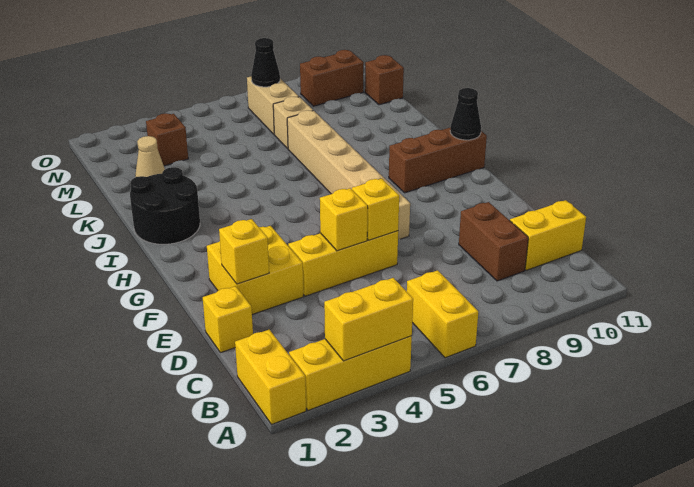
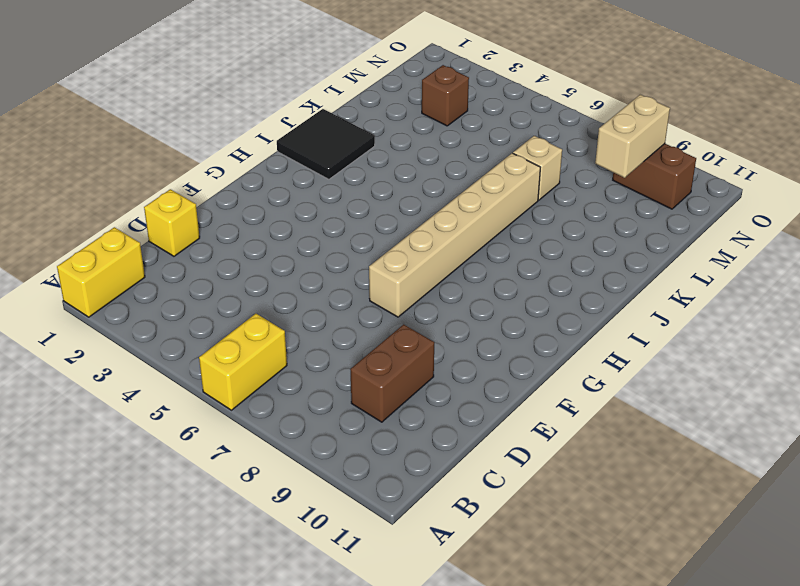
black tile I1:J2 level 1 -> black round brick I1:J2 level 1
tan brick M9:N9 level 2 -> tan brick M7:N7 level 1
none -> yellow brick A2:A4 level 1
none -> yellow brick C10:C11 level 1
none -> yellow brick E2:F3 level 1

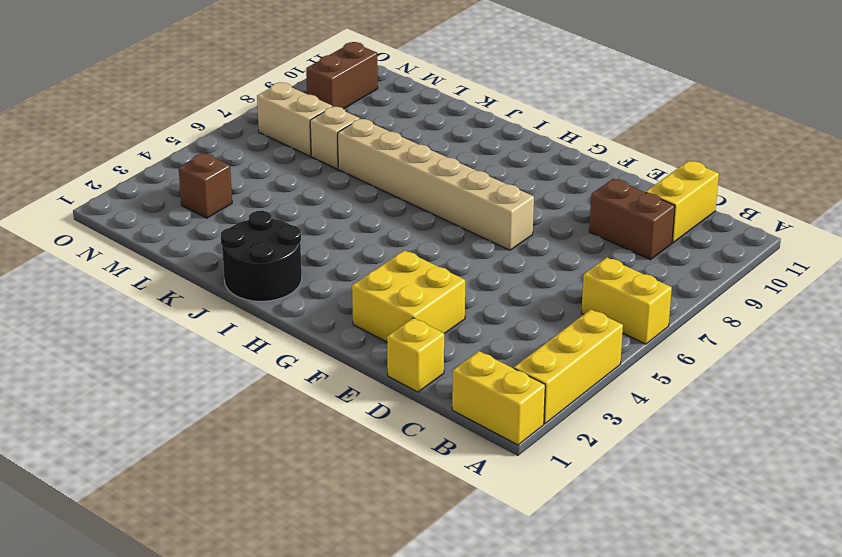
none -> yellow brick E4:E6 level 1
none -> brown brick H9:H11 level 1
none -> tan cone L2 level 1

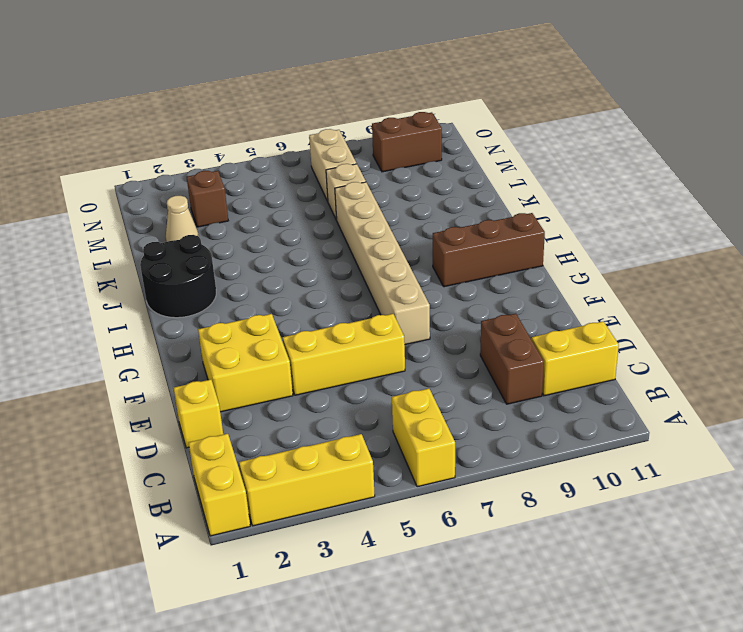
none -> brown brick M11 level 1
none -> yellow brick A3:A4 level 2
none -> yellow brick E2 level 2

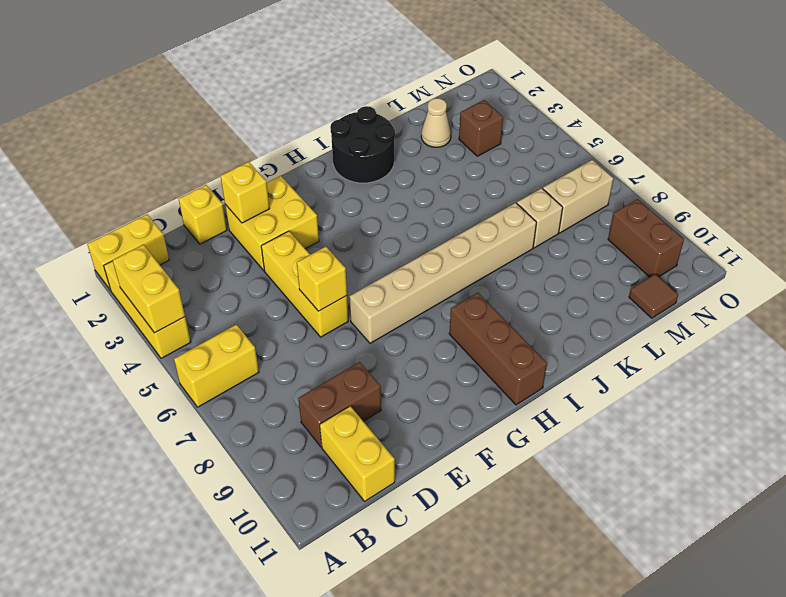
brown tile M11 level 1 -> brown brick M11 level 1
none -> yellow brick E5 level 2
none -> black cone H11 level 2
none -> black cone N7 level 2

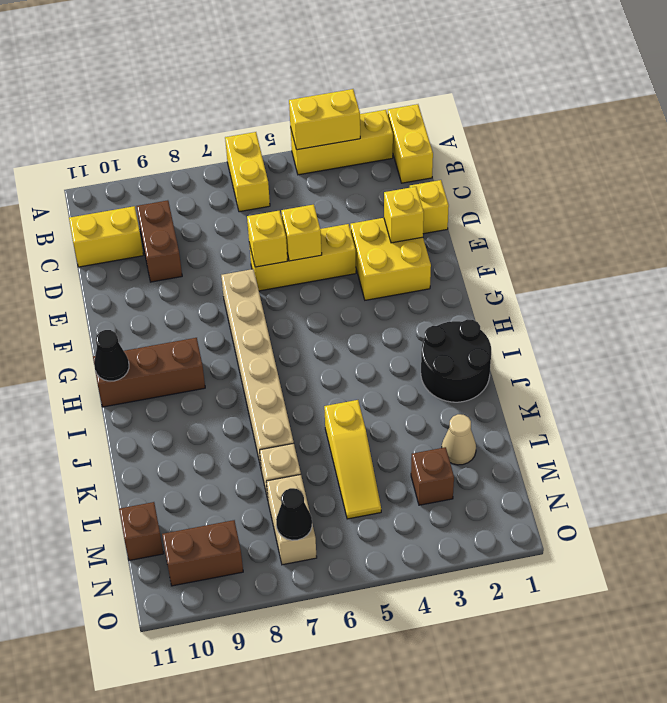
yellow slope K5:M5 level 1 top K -> none

